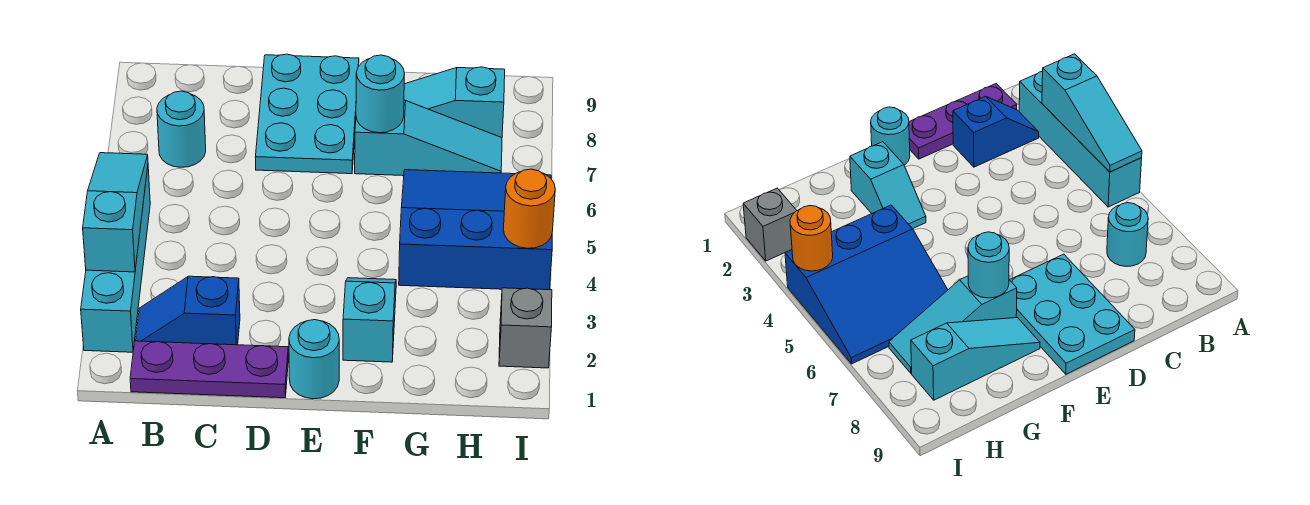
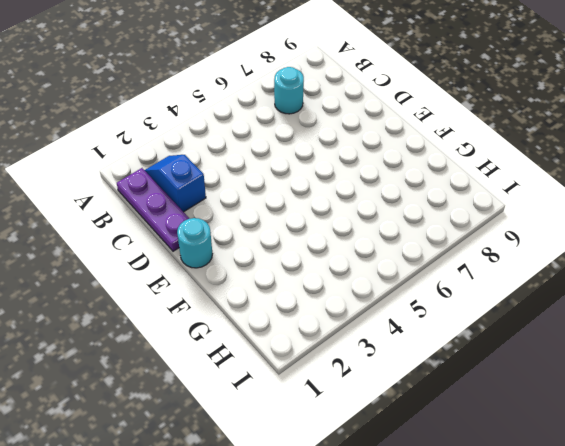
none -> cyan brick A2:A5 level 1
none -> cyan plate D7:E9 level 1
none -> cyan slope F2:F3 level 1 top 2

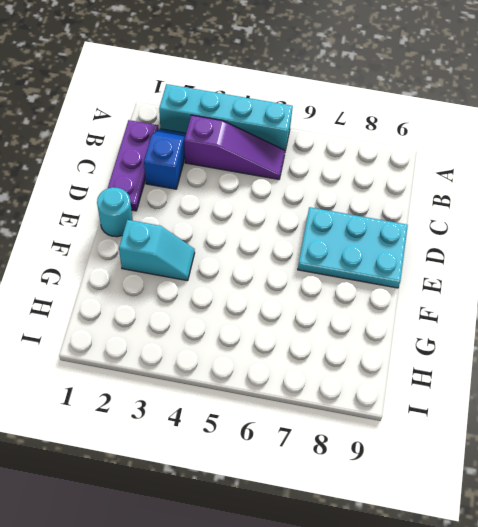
purple slope B3:B5 level 1 top 3 -> none
none -> cyan round brick B7 level 1
none -> cyan slope F7:H7 level 1 top F
none -> cyan slope F8:H8 level 1 top H

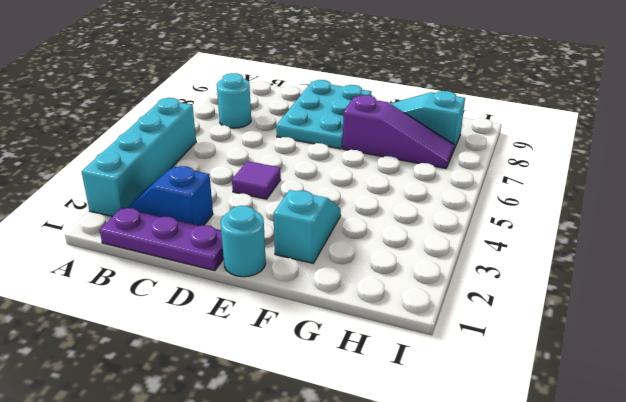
purple tile D4 level 1 -> none
purple slope F7:H7 level 1 top F -> cyan slope F7:H7 level 1 top F
none -> blue slope G4:I6 level 1 top 4
none -> grey brick I2 level 1
none -> cyan slope A3:A5 level 2 top 3

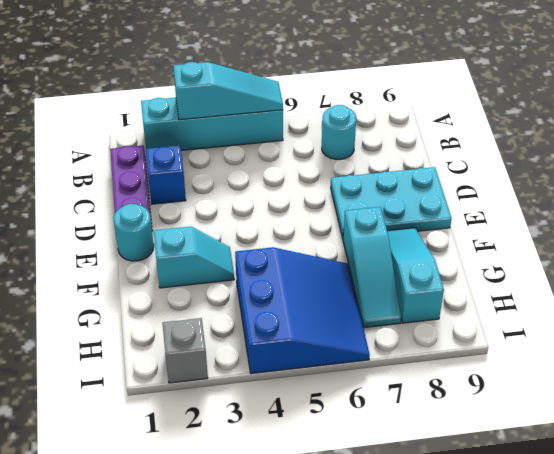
none -> cyan round brick F7 level 2
none -> orange round brick I4 level 2

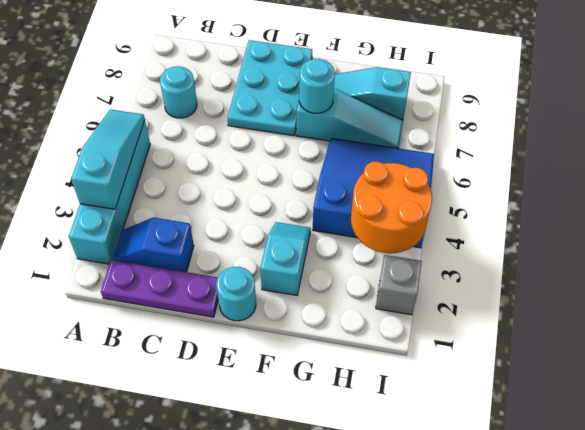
orange round brick H3:I4 level 2 -> orange round brick I4 level 2

